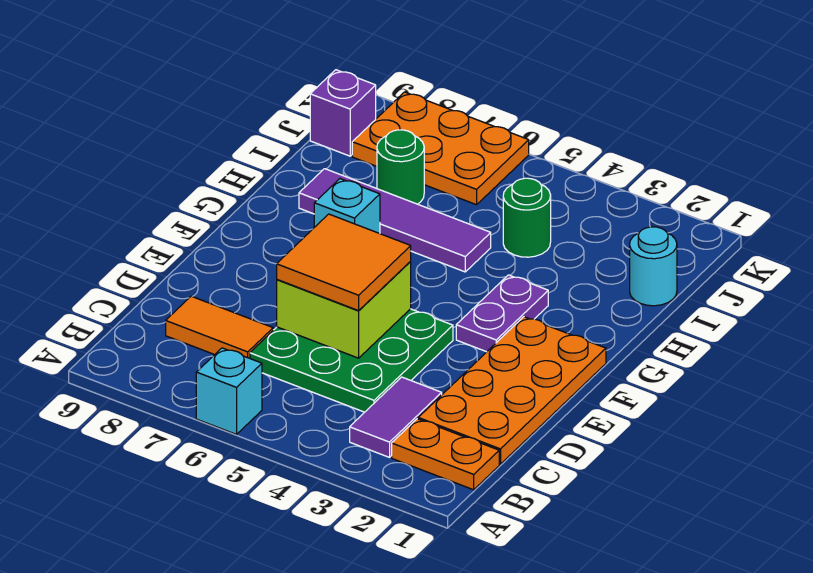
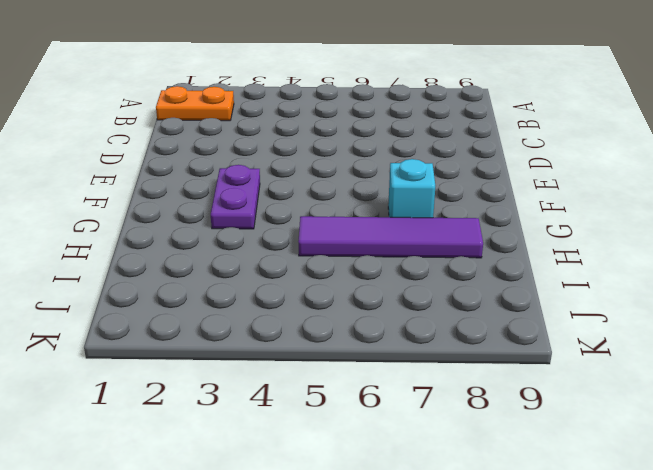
none -> cyan brick A6 level 1
none -> purple tile B3:C3 level 1
none -> orange plate C1:F2 level 1

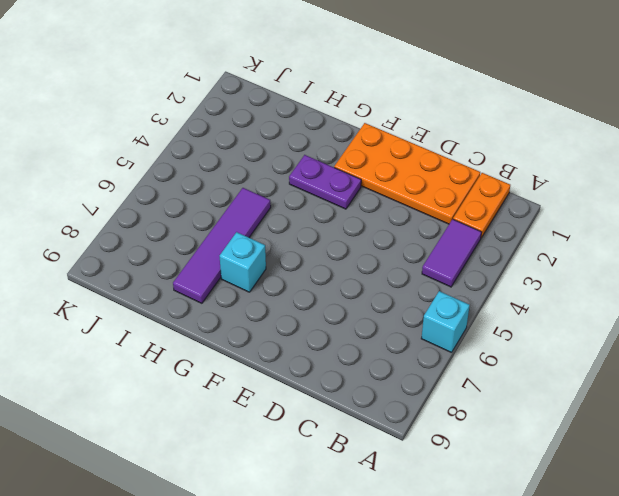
purple tile B3:B4 level 1 -> purple tile B3:C3 level 1
none -> green plate C4:E6 level 1
none -> orange tile C7:C8 level 1
none -> cyan round brick I1 level 1

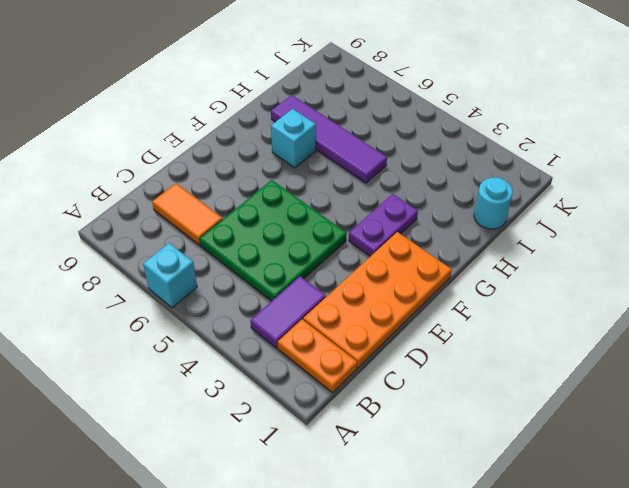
none -> green round brick I4 level 1
none -> green round brick I7 level 1
none -> orange plate J6:K8 level 1

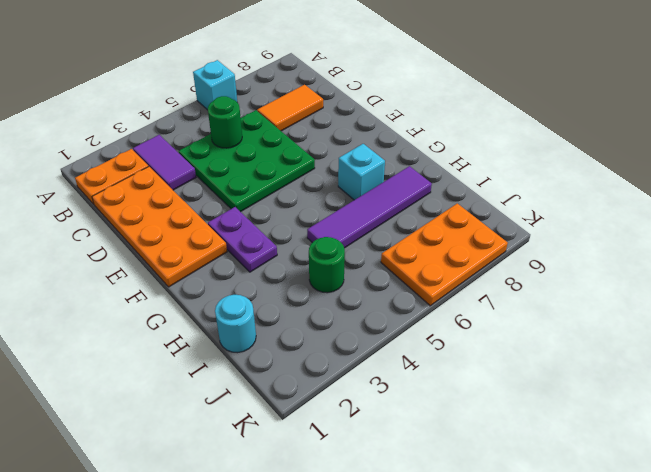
green round brick C5 level 2 -> green round brick I7 level 1
none -> purple brick J9 level 1
none -> lime brick D5:E6 level 2
none -> orange tile D5:E6 level 3

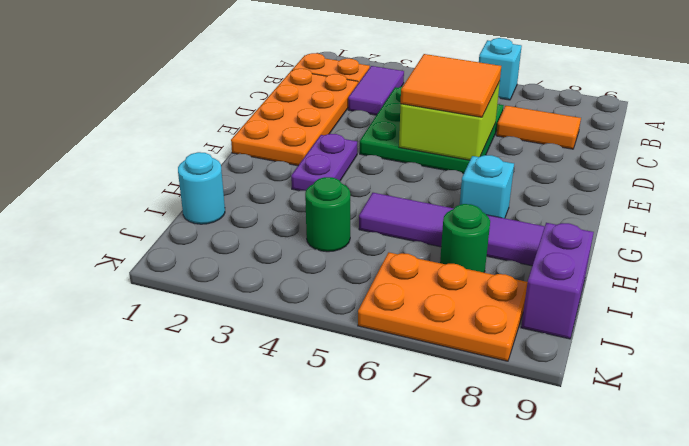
purple brick I9:J9 level 1 -> purple brick J9 level 1

